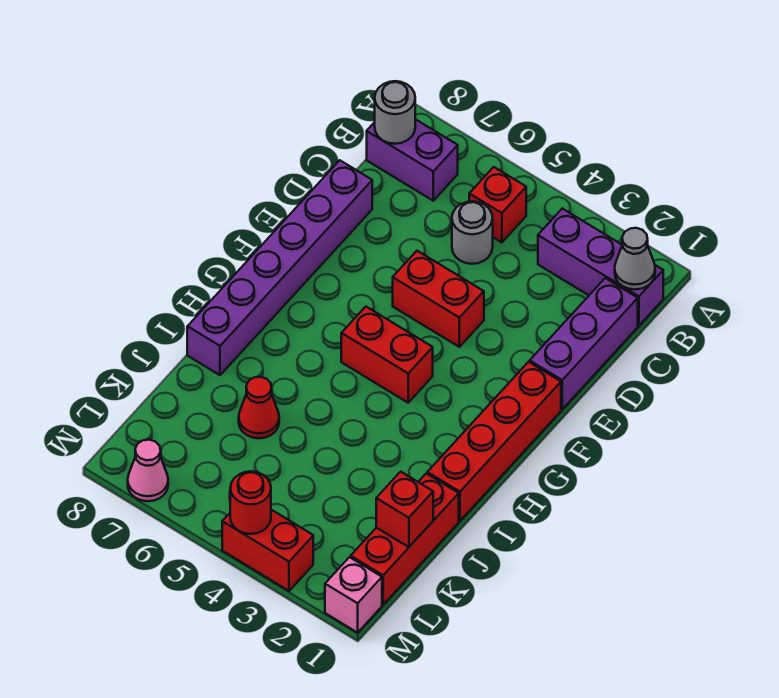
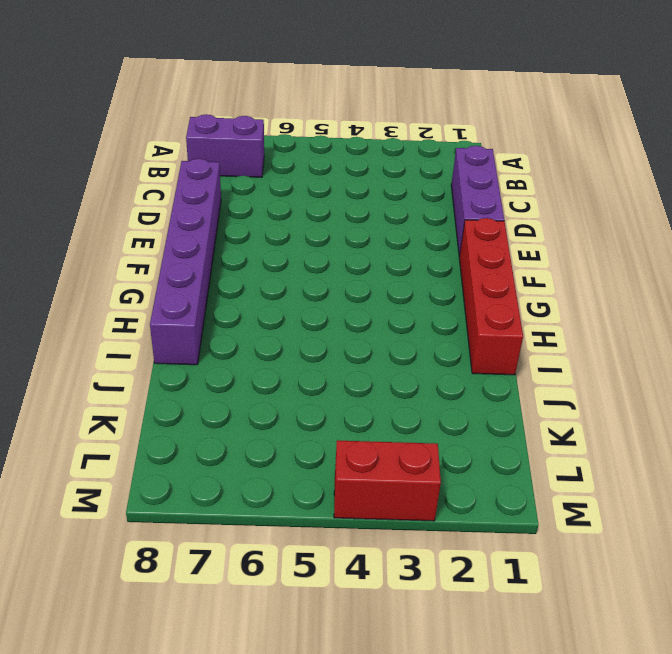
none -> purple brick B1:B3 level 1
none -> red brick B5 level 1
none -> grey round brick C5 level 1

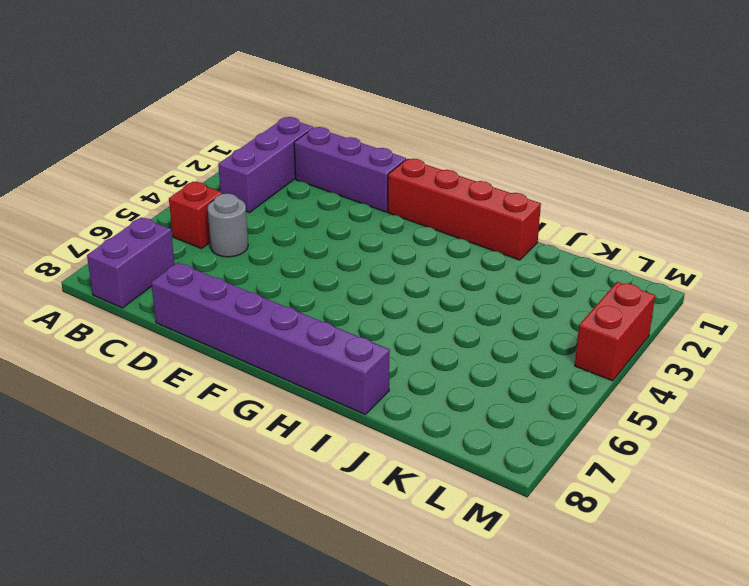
none -> red brick E4:E5 level 1
none -> red brick G4:G5 level 1
none -> red brick J1:L1 level 1

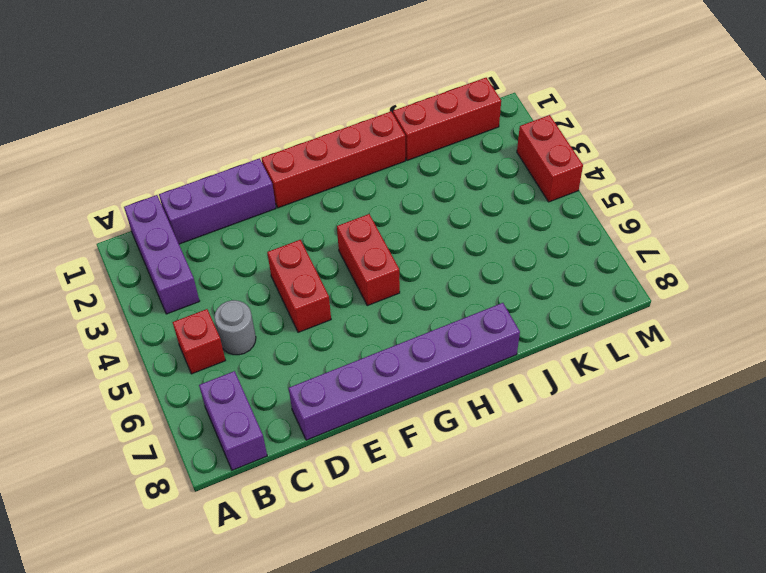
none -> red cone J6 level 1
none -> pink brick M1 level 1
none -> pink cone M7 level 1

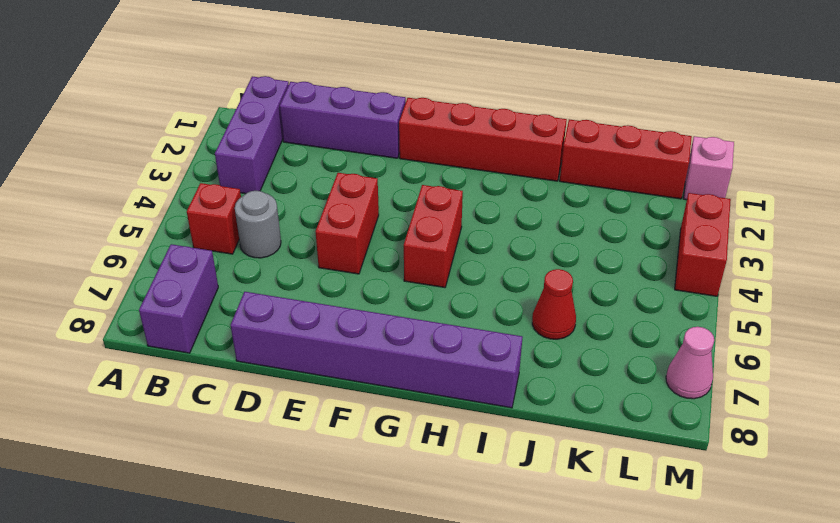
none -> grey cone B1 level 2
none -> grey round brick B8 level 2
none -> red brick K1 level 2

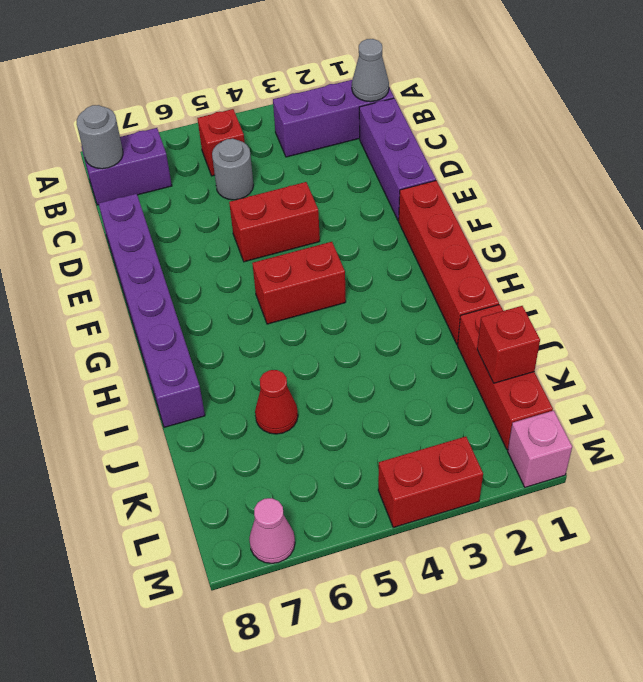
none -> red round brick M4 level 2

